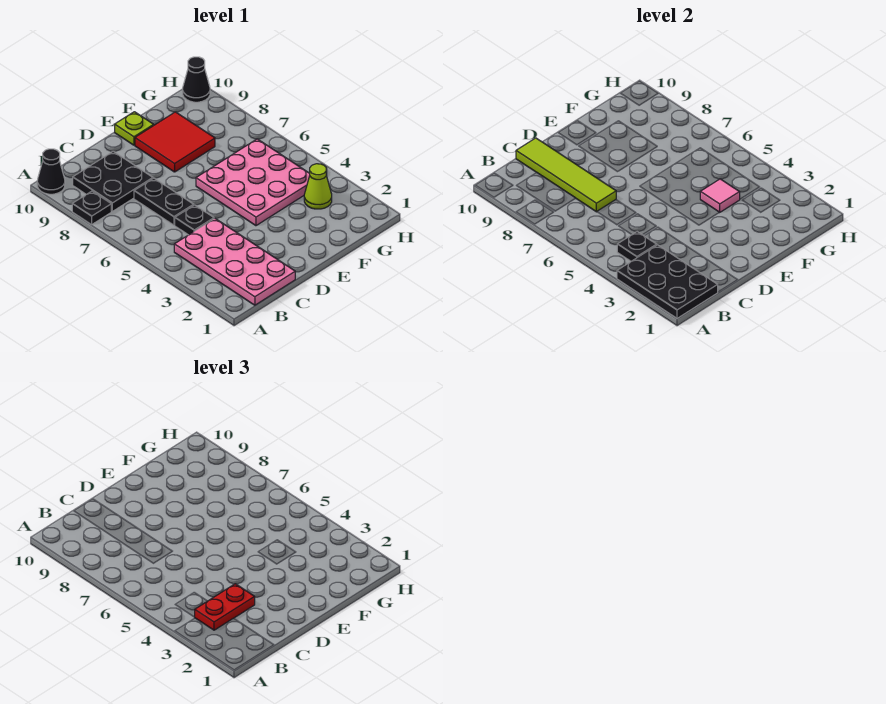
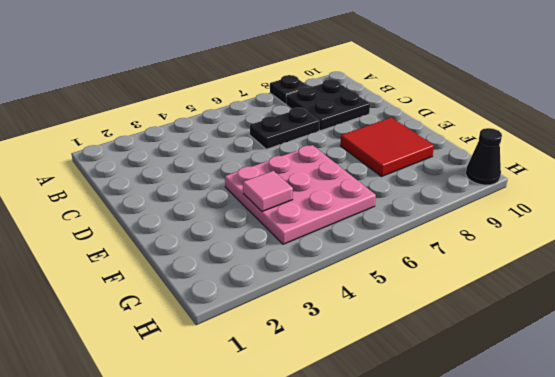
none -> black cone A10 level 1
none -> pink plate B1:C4 level 1
none -> black plate C5 level 1

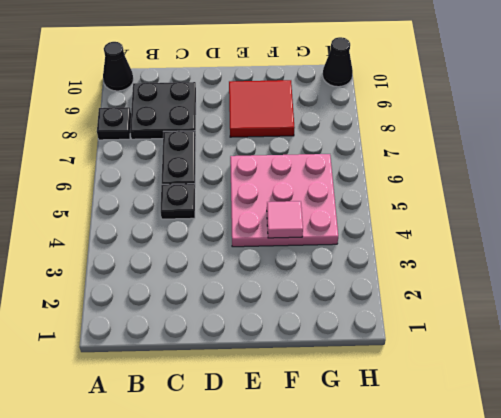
none -> pink plate B1:C4 level 1
none -> lime plate E10 level 1
none -> lime cone G3 level 1

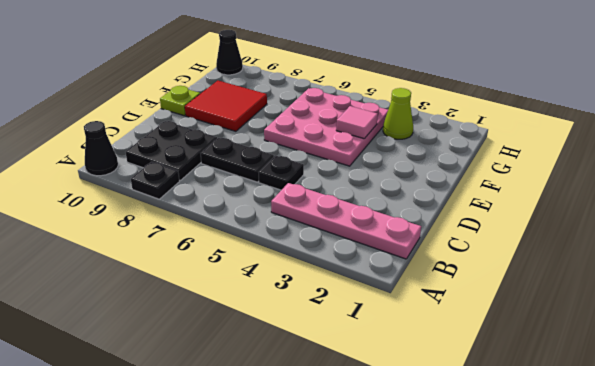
pink plate B1:B4 level 1 -> pink plate B1:C4 level 1
none -> black plate A1:B3 level 2
none -> black plate B4 level 2
none -> lime tile C7:C10 level 2

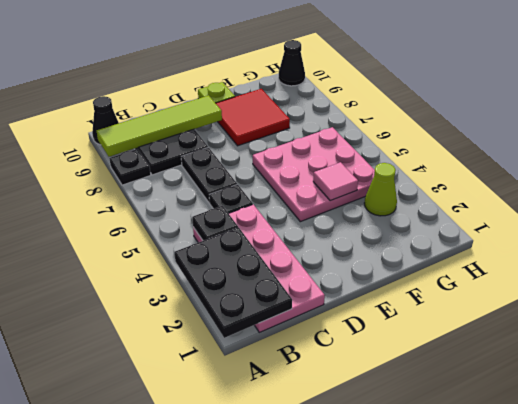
lime tile A9:D9 level 2 -> lime tile C7:C10 level 2
none -> red plate B3:C3 level 3

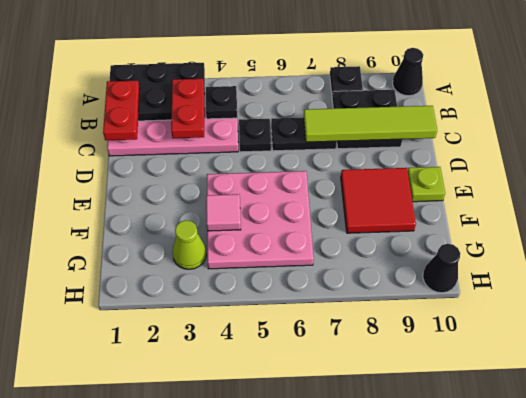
red plate B1:C1 level 3 -> none

